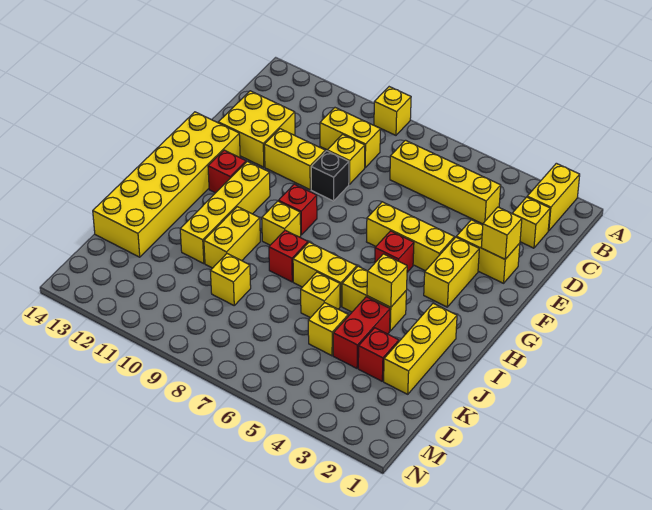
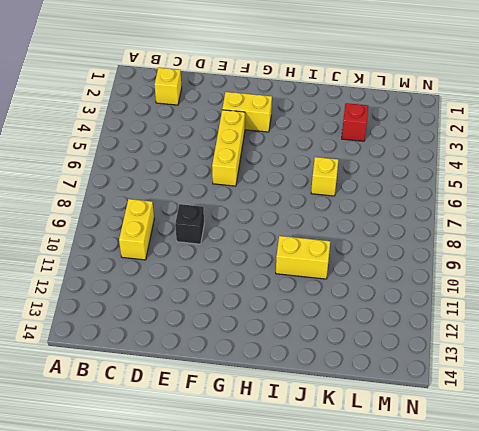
none -> yellow brick A2:B2 level 1
none -> yellow brick A9 level 1
none -> yellow brick C4:C7 level 1
none -> yellow brick D9 level 1

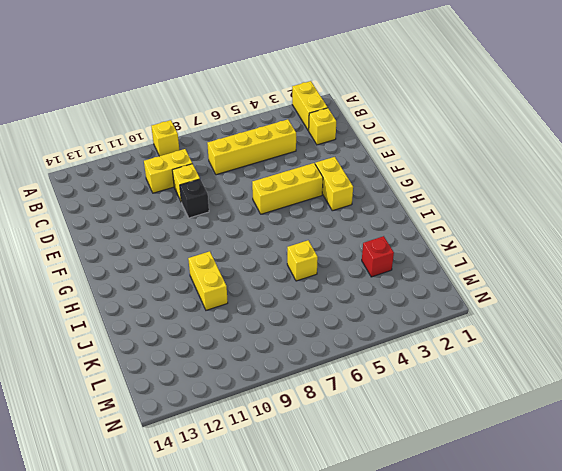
none -> yellow brick D12:E13 level 1
none -> yellow brick E2:E3 level 1
none -> yellow brick E10:E11 level 1
none -> yellow brick F13:K14 level 1

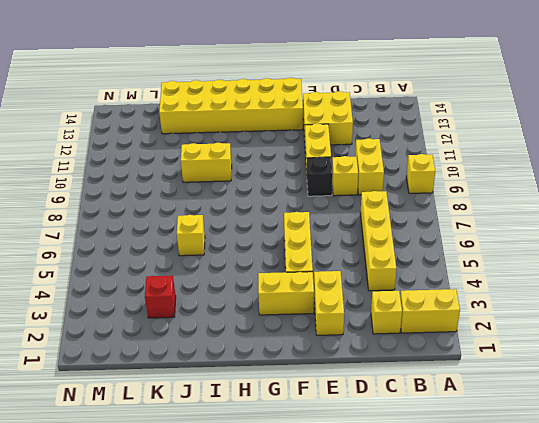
none -> red brick G5 level 1
none -> red brick G9 level 1
none -> yellow brick G11:J11 level 1
none -> red brick G12 level 1

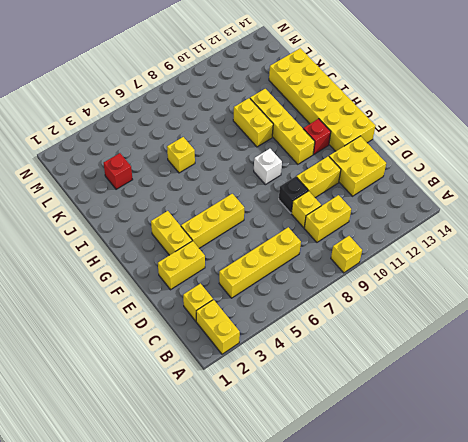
white brick G9 level 1 -> red brick G9 level 1
none -> red brick G5 level 1
none -> yellow brick H9 level 1
none -> yellow brick I2:K2 level 1
none -> yellow brick I4:I5 level 1

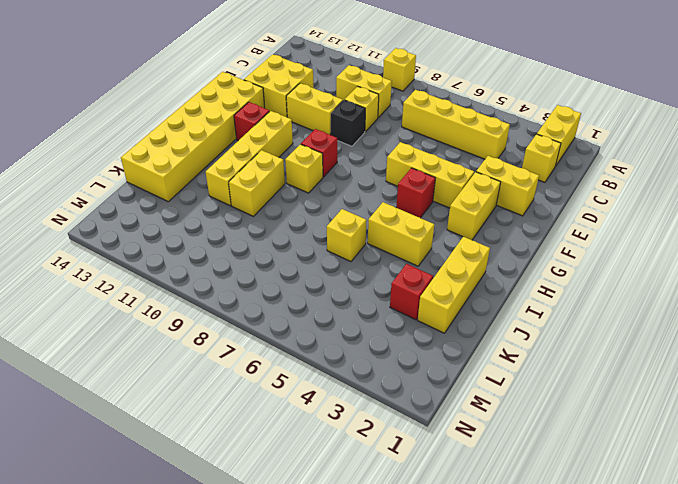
none -> yellow brick I6:I7 level 1
none -> red brick I8 level 1
none -> red brick J4:K4 level 1
none -> yellow brick K5 level 1

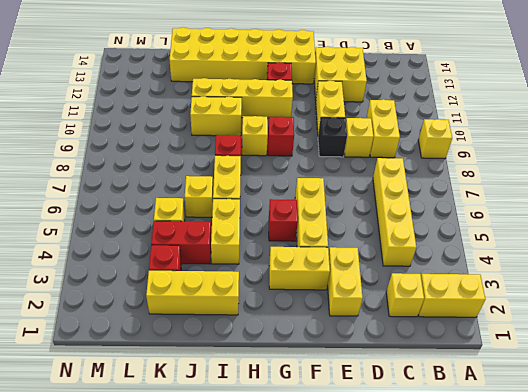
none -> yellow brick K9 level 1
none -> yellow brick E2 level 2
none -> yellow brick I4 level 2

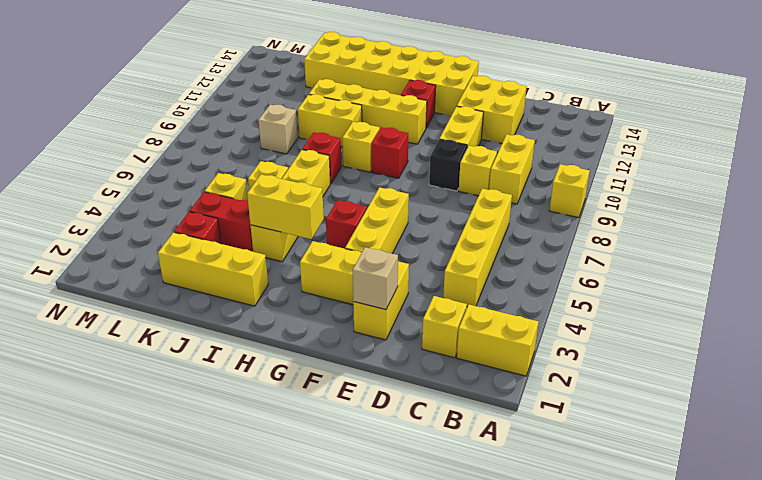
tan brick E2 level 2 -> yellow brick E2 level 2
yellow brick H4:I4 level 2 -> yellow brick I4 level 2
tan brick K9 level 1 -> yellow brick K9 level 1

